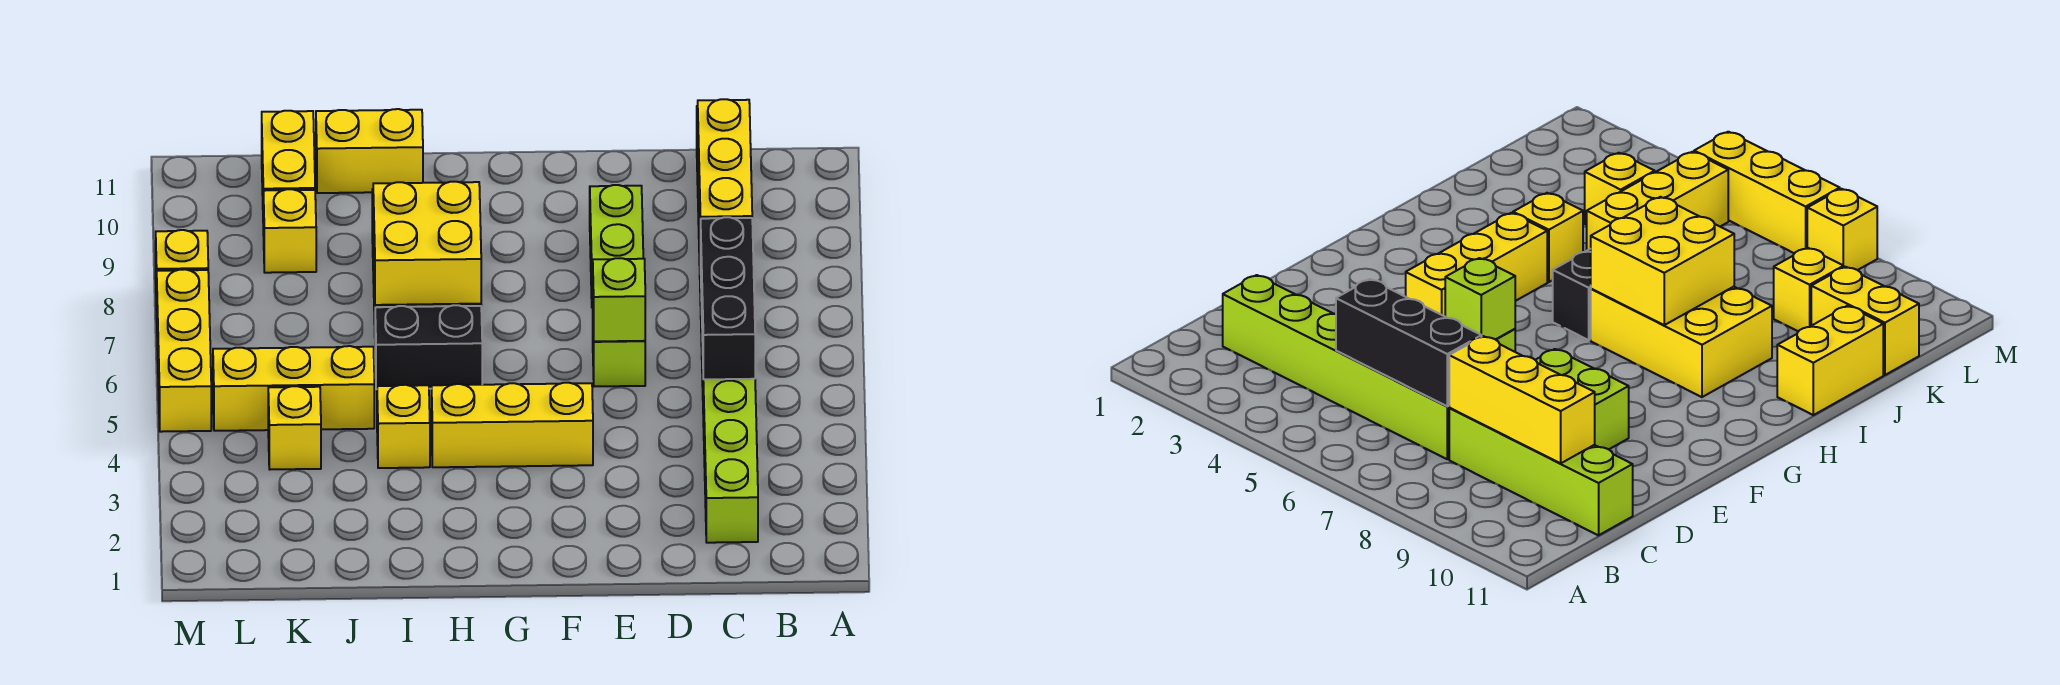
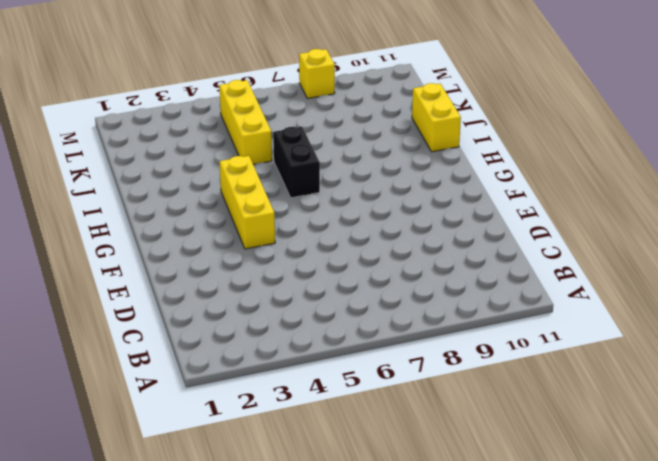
none -> lime brick C2:C7 level 1
none -> lime brick C8:C11 level 1
none -> lime brick E6 level 1

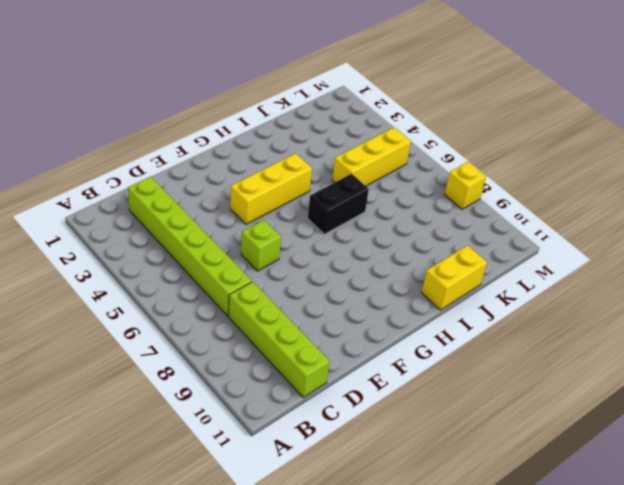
none -> lime brick E8:E9 level 1
none -> yellow brick H7:I9 level 1
none -> yellow brick I4 level 1

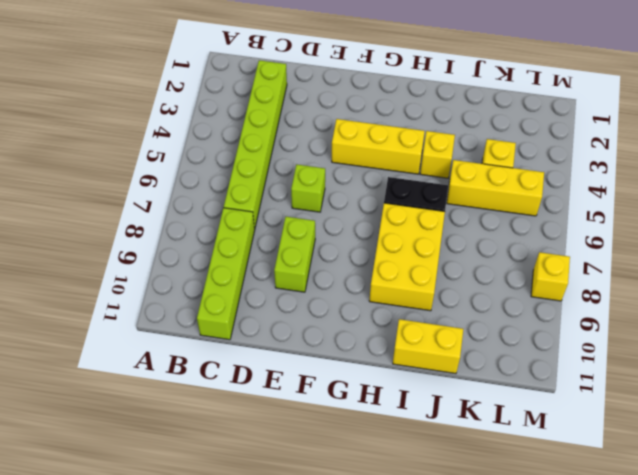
none -> yellow brick K9 level 1
none -> yellow brick K10:K11 level 1
none -> yellow brick M5:M7 level 1

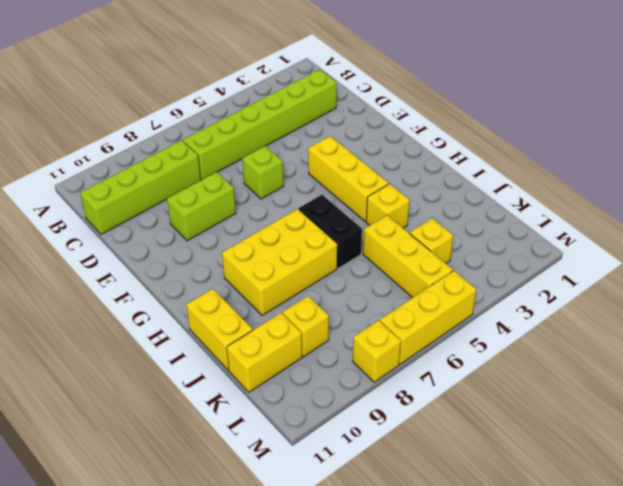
none -> black brick C5:C7 level 2
none -> yellow brick C8:C10 level 2
none -> lime brick E6 level 2

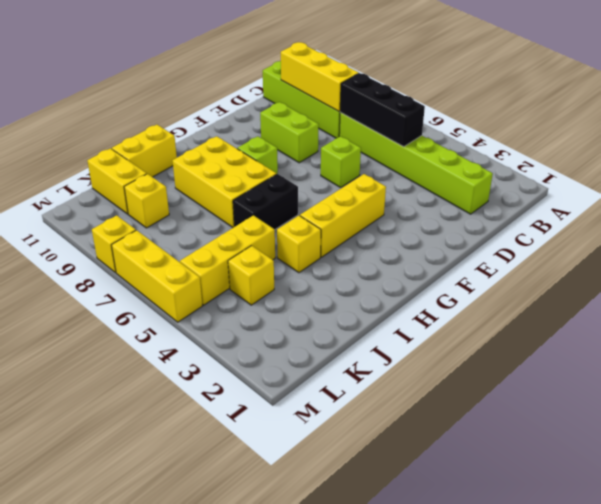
lime brick G8 level 1 -> lime brick E6 level 2
none -> yellow brick H7:I8 level 2

